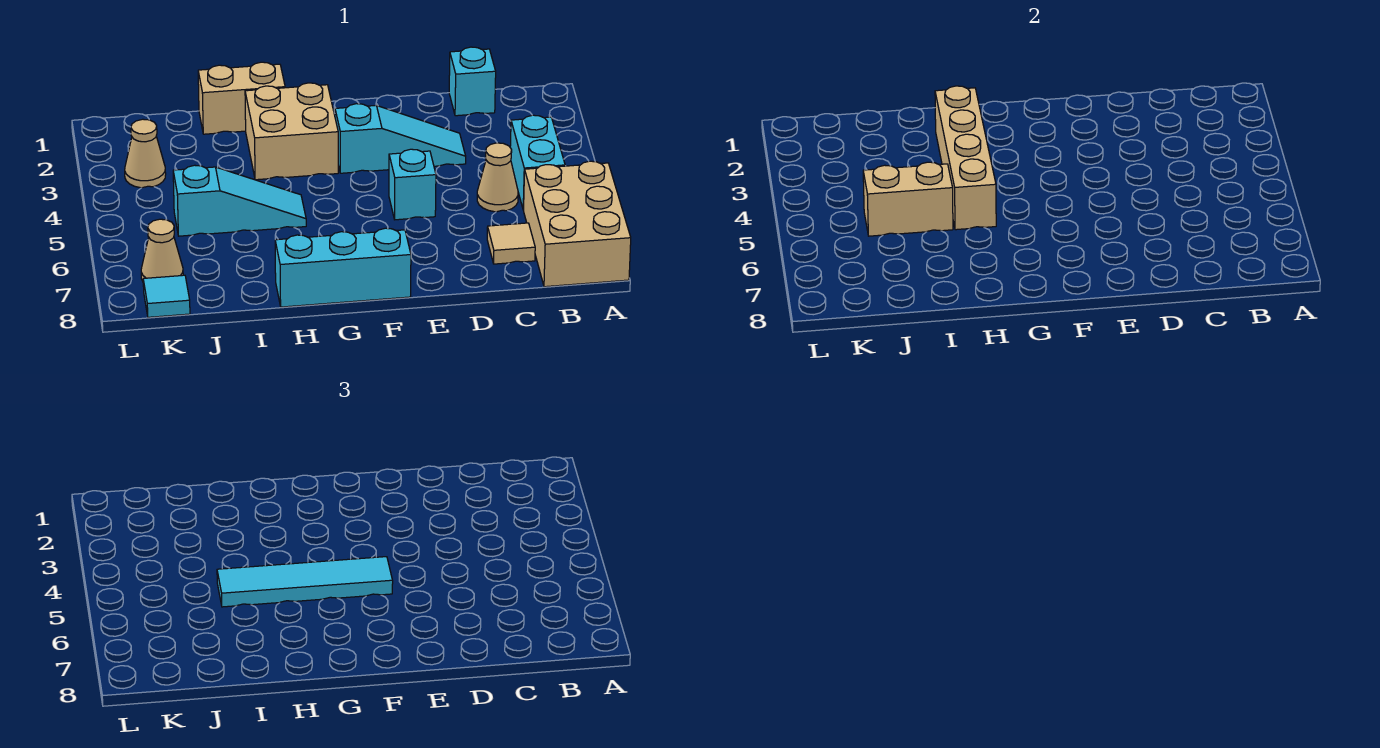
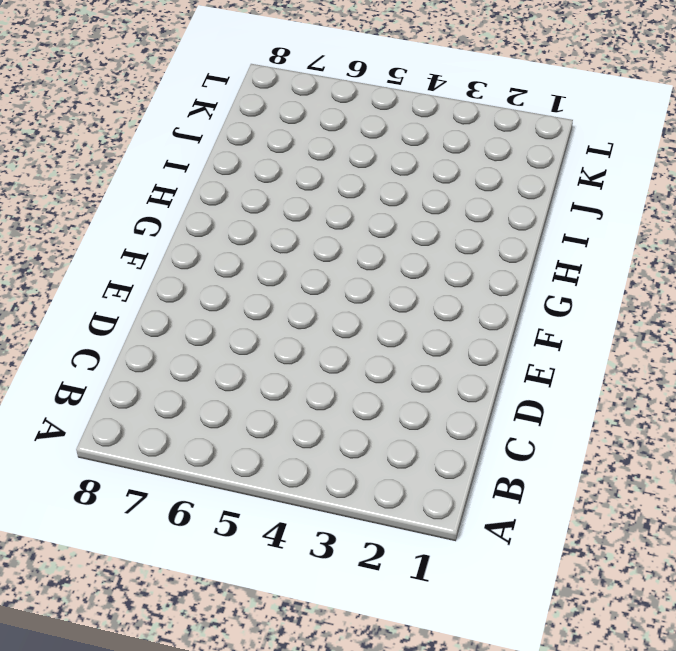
none -> tan brick A6:B8 level 1
none -> cyan brick B4:B5 level 1
none -> cyan brick C1 level 1

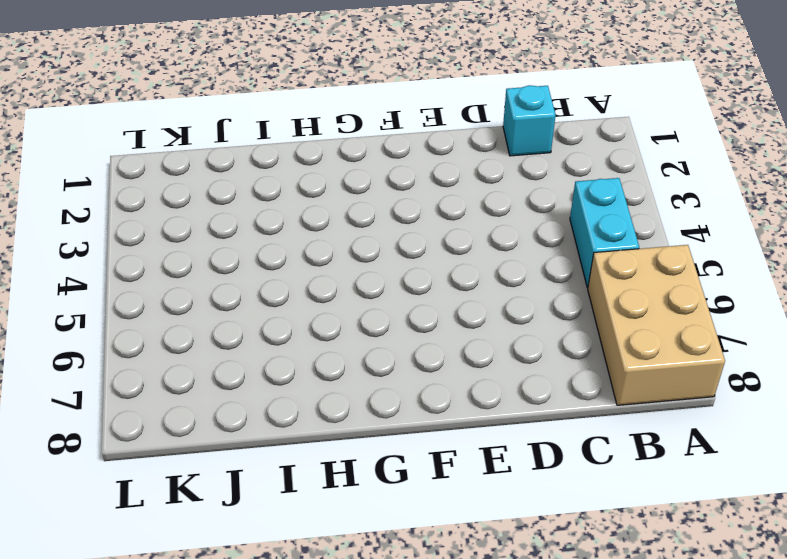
none -> tan cone C5 level 1
none -> tan tile C7 level 1
none -> cyan slope D3:F3 level 1 top F

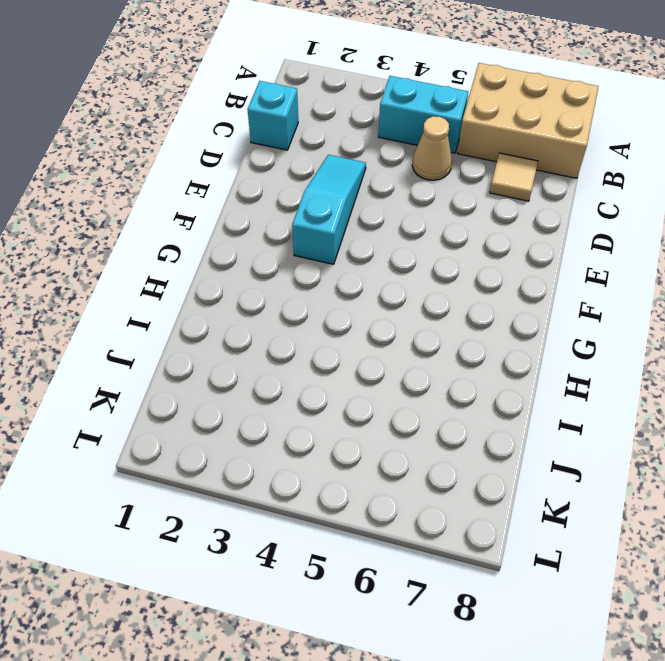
none -> cyan brick E5 level 1
none -> cyan brick F8:H8 level 1
none -> tan brick G2:H3 level 1

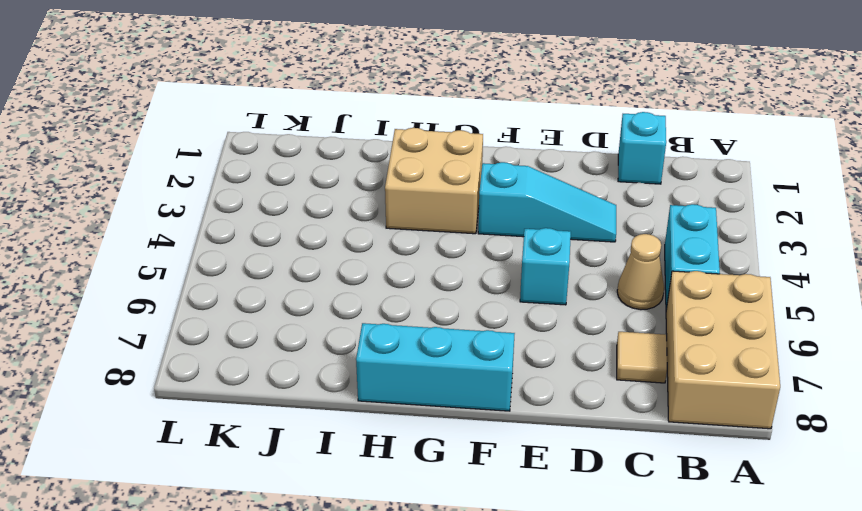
none -> tan brick H1:I1 level 1
none -> cyan slope H5:J5 level 1 top J
none -> tan cone K3 level 1

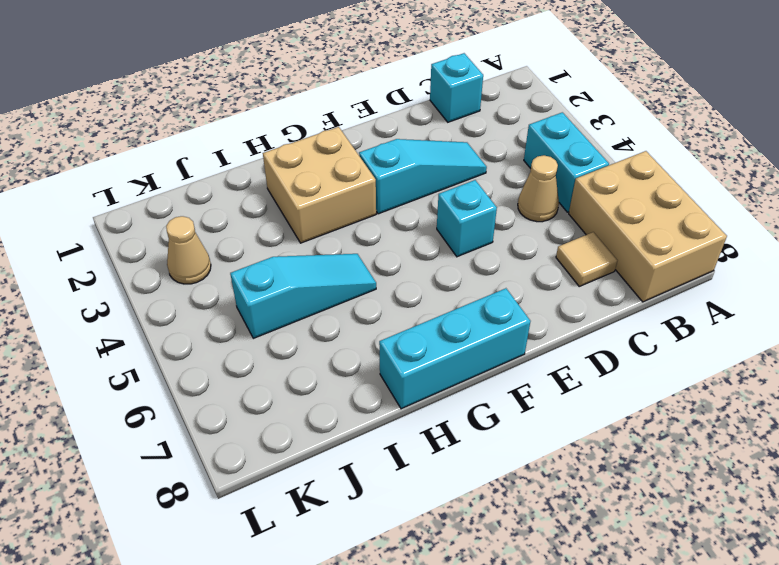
none -> tan brick H1:I1 level 1
none -> tan cone K7 level 1
none -> cyan tile K8 level 1

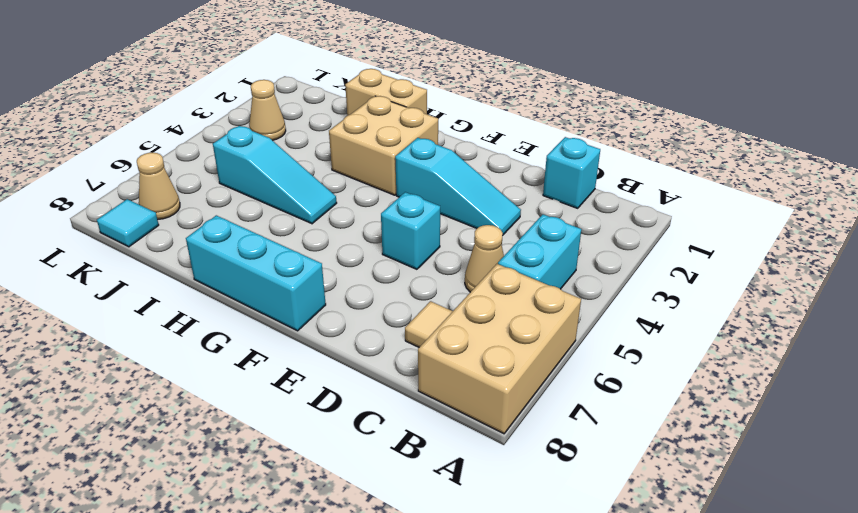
none -> tan brick H2:H5 level 2
none -> tan brick I5:J5 level 2
none -> cyan tile F5:I5 level 3

